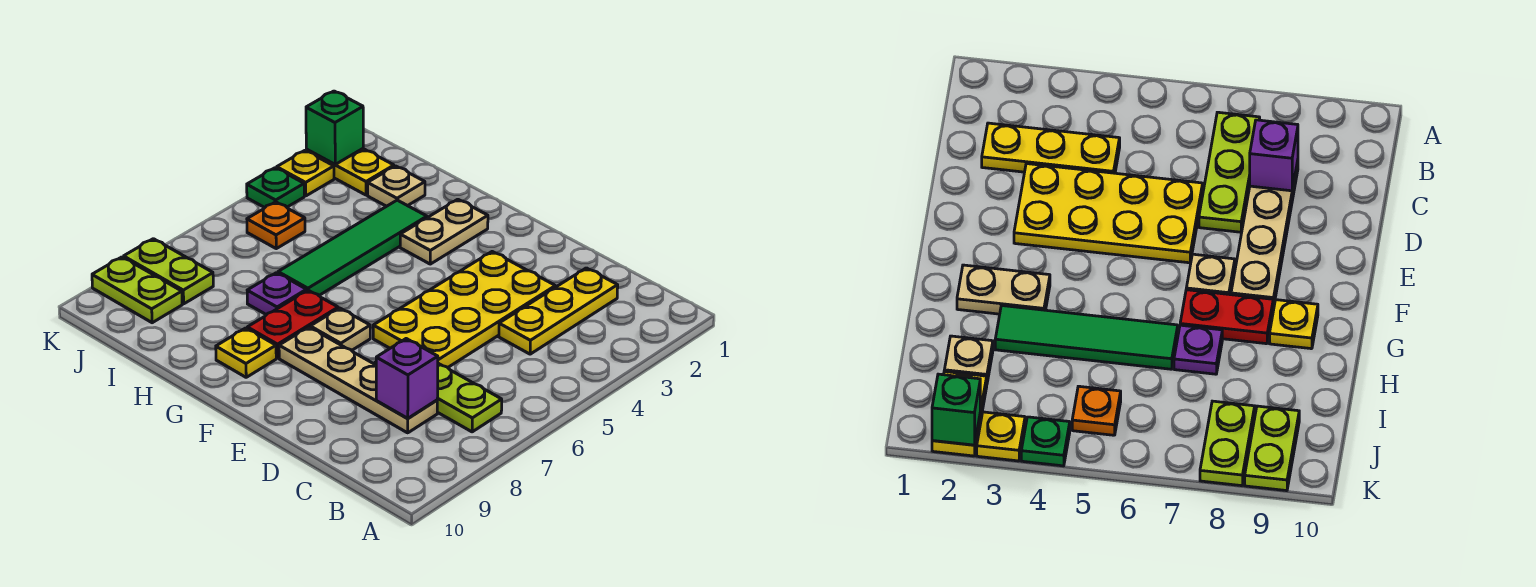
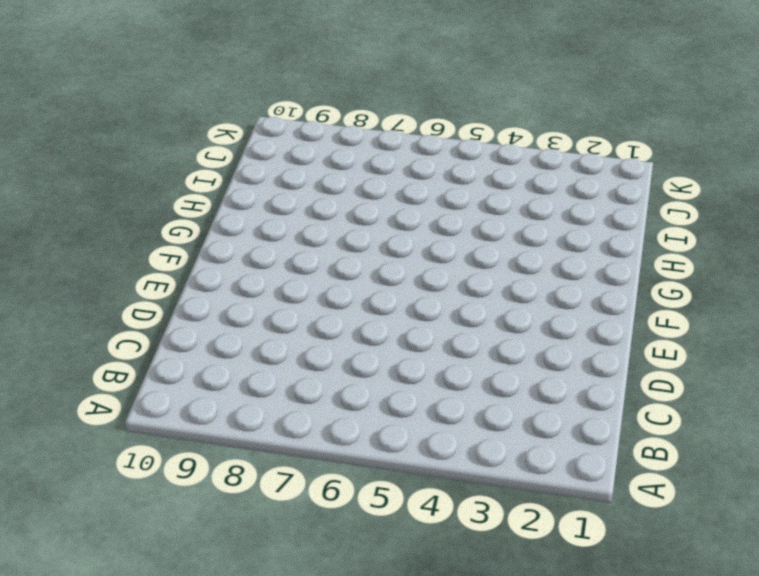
none -> lime plate B7:D7 level 1
none -> yellow plate C2:C4 level 1
none -> tan plate C8:F8 level 1

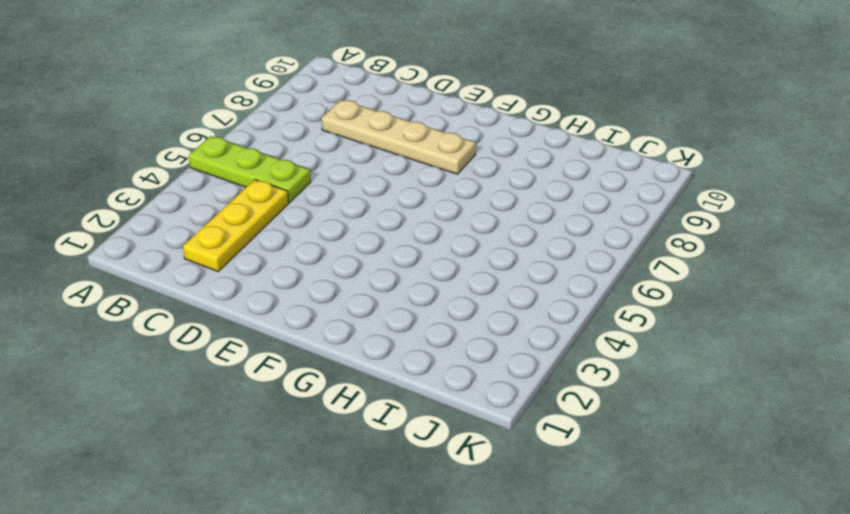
lime plate A5:C5 level 1 -> lime plate B7:D7 level 1
none -> yellow plate D3:E6 level 1
none -> tan plate F7 level 1
none -> tan plate G2:G3 level 1

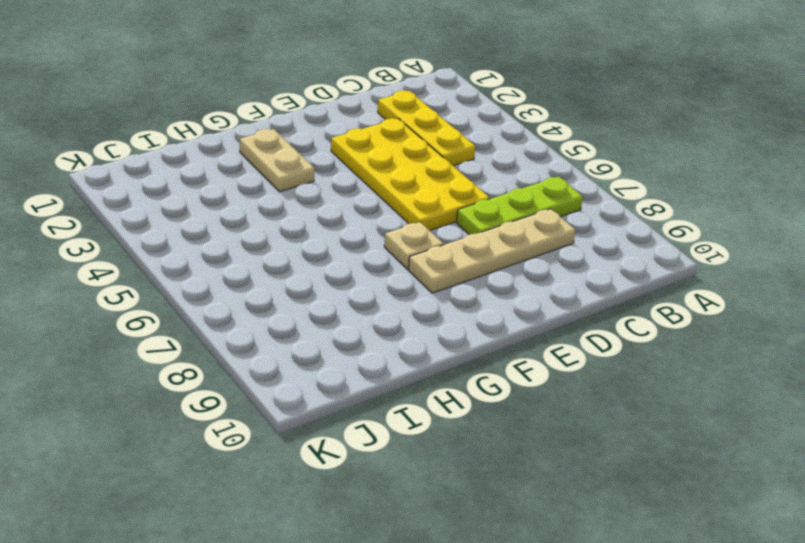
none -> red plate G7:G8 level 1
none -> yellow plate G9 level 1
none -> green tile H3:H6 level 1

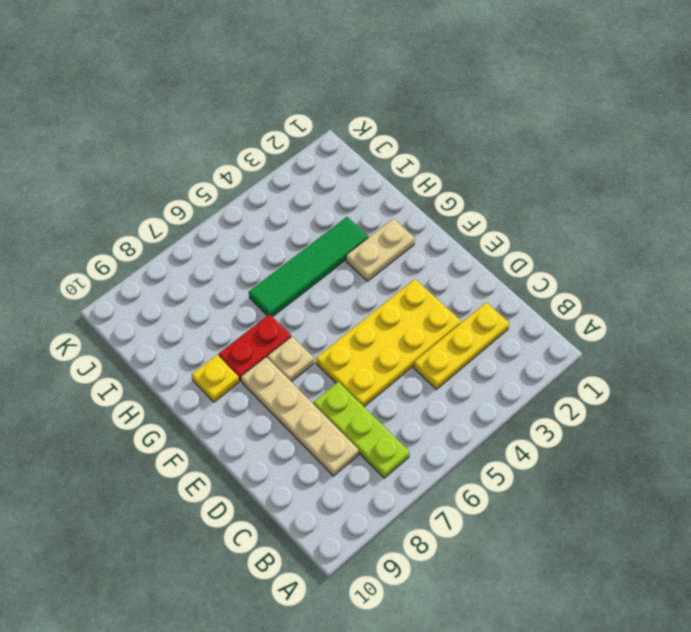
none -> purple plate H7 level 1
none -> tan plate I2 level 1
none -> yellow plate J2:K2 level 1

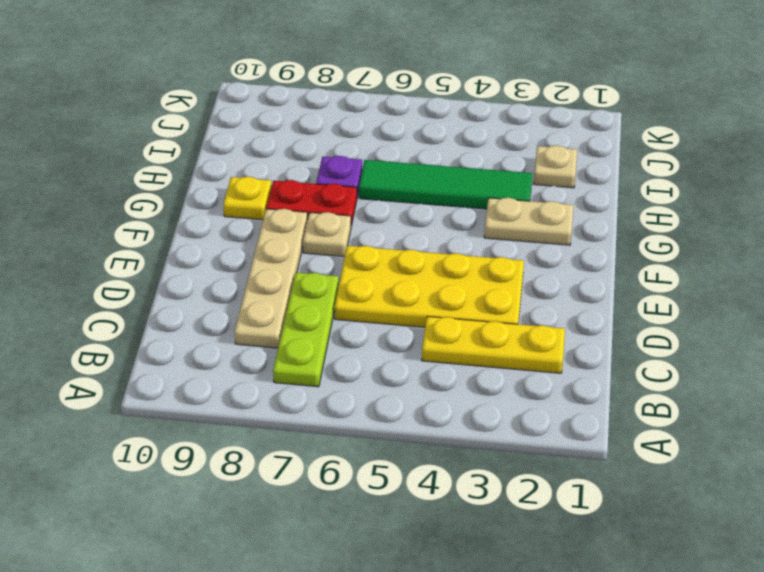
none -> yellow plate J2:K2 level 1
none -> orange plate J5 level 1
none -> lime plate J8:K8 level 1

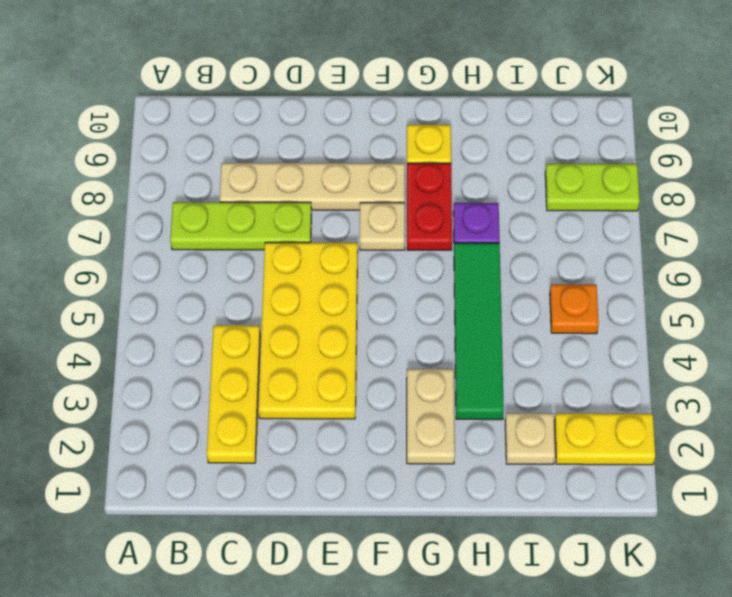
none -> lime plate J9:K9 level 1
none -> yellow plate K3 level 1
none -> green plate K4 level 1

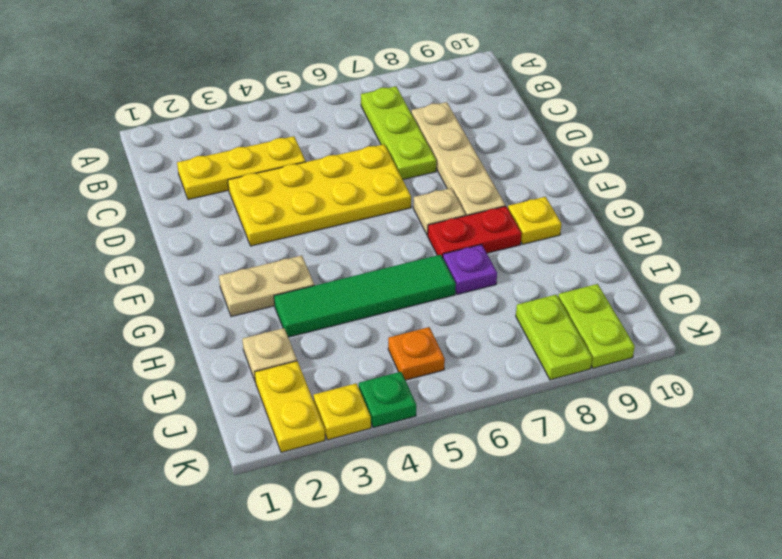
none -> purple brick C8 level 2
none -> green brick K2 level 2

